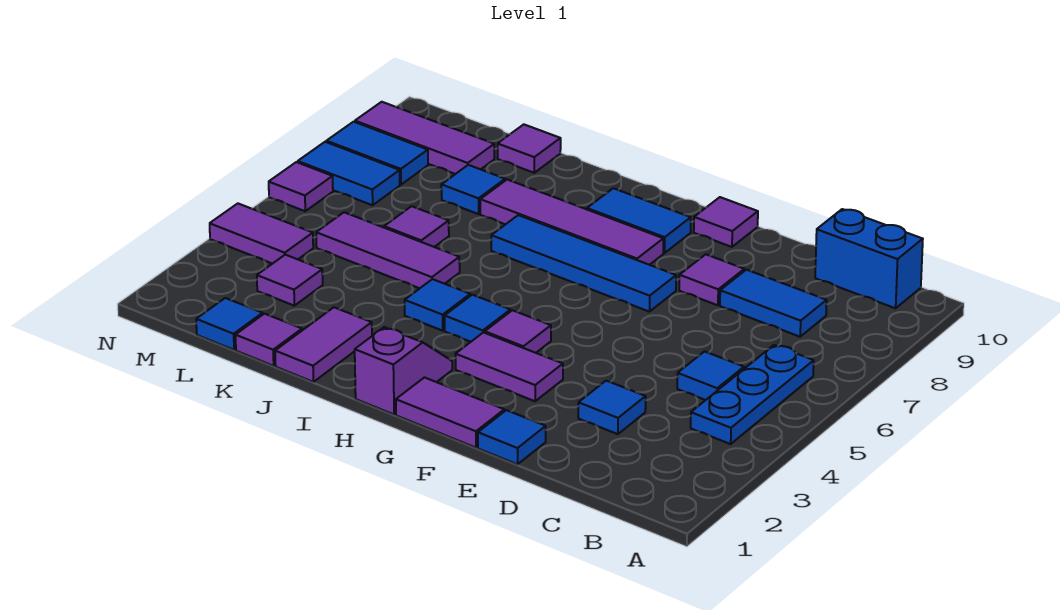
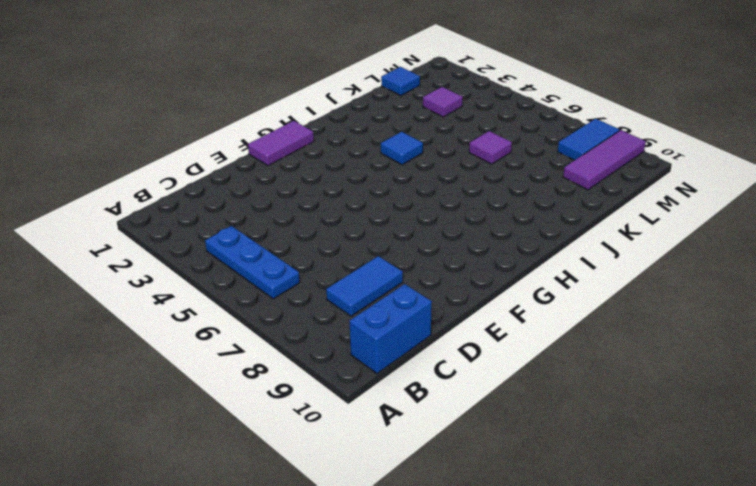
none -> blue tile C5 level 1
none -> blue tile D3 level 1
none -> blue tile E1 level 1
none -> purple tile E8 level 1

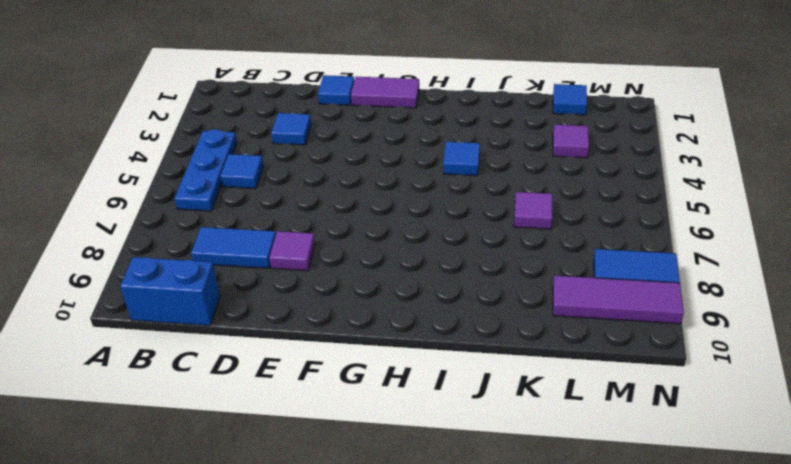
none -> purple tile F3:G3 level 1
none -> blue tile F7:I7 level 1
none -> purple tile F10 level 1
none -> purple tile G4 level 1

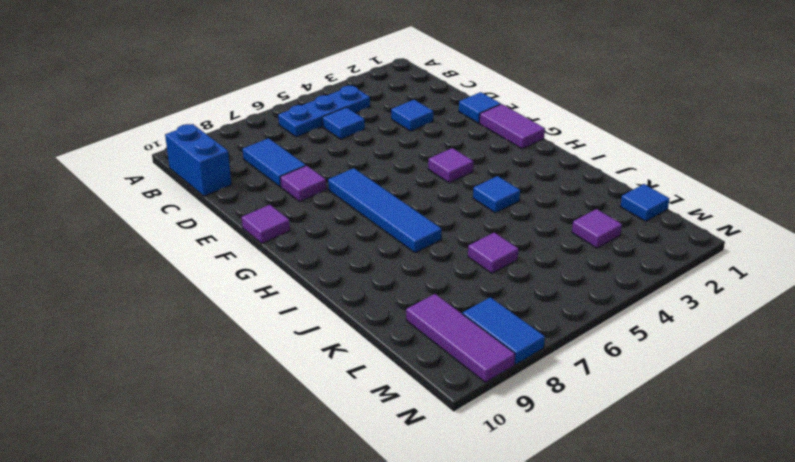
none -> purple tile F3:G3 level 1
none -> purple tile G8:J8 level 1
none -> blue tile G9:H9 level 1
none -> purple slope H1:H2 level 1 top 1

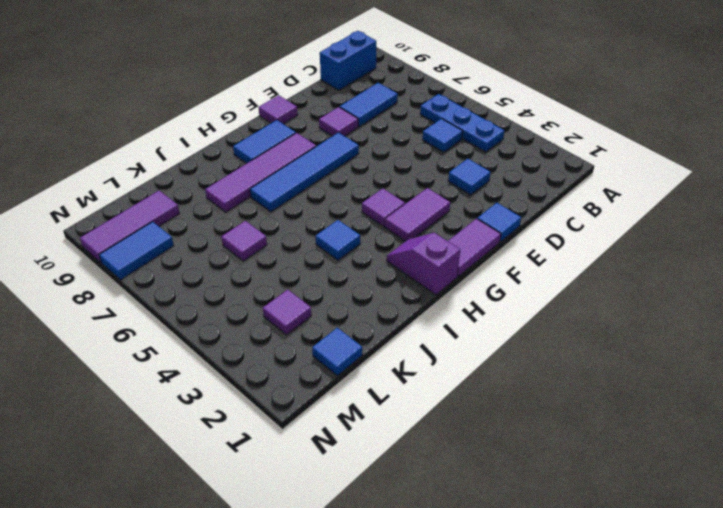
none -> blue tile H4 level 1
none -> purple tile J1:J2 level 1
none -> purple tile J5:L5 level 1
none -> purple tile K1 level 1

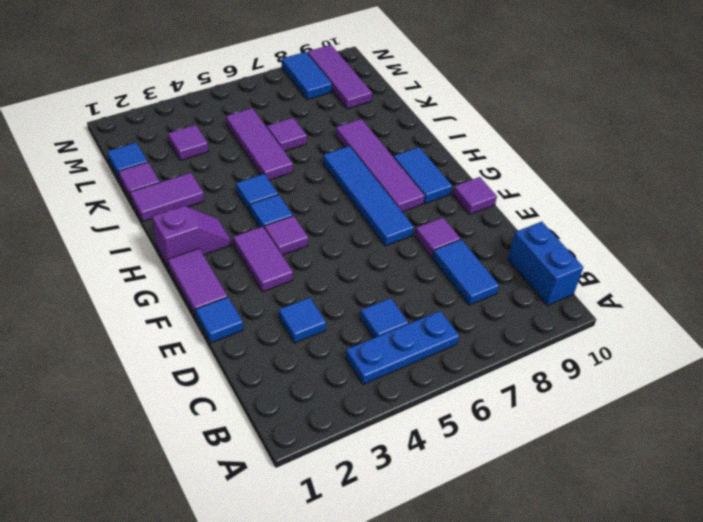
none -> blue tile K8 level 1
none -> purple tile K10 level 1
none -> purple tile M4:N4 level 1
none -> blue tile M7:N7 level 1

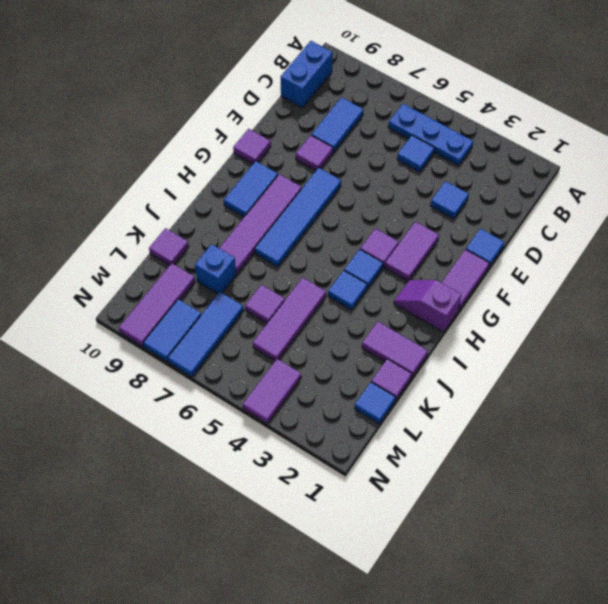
blue brick K8 level 1 -> blue tile K8 level 1
blue tile L7:N7 level 1 -> blue tile M7:N7 level 1
none -> purple tile L3 level 1
none -> purple tile N6 level 1

